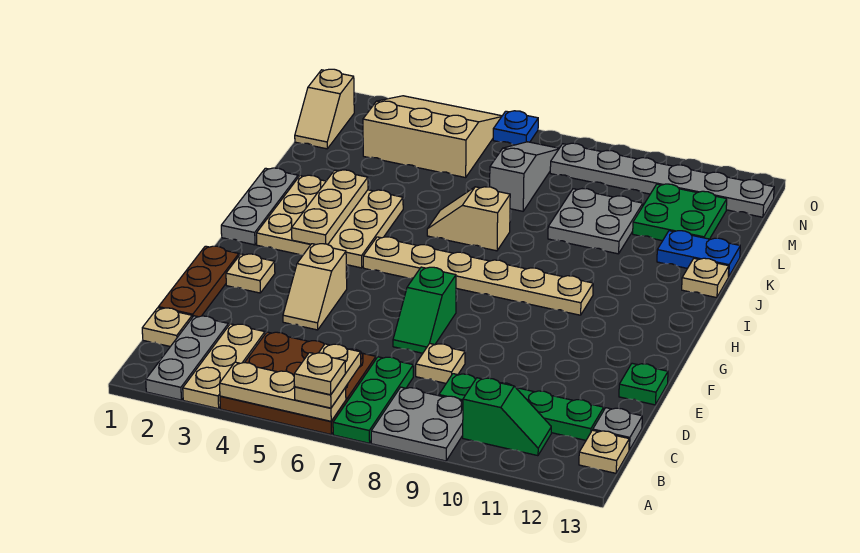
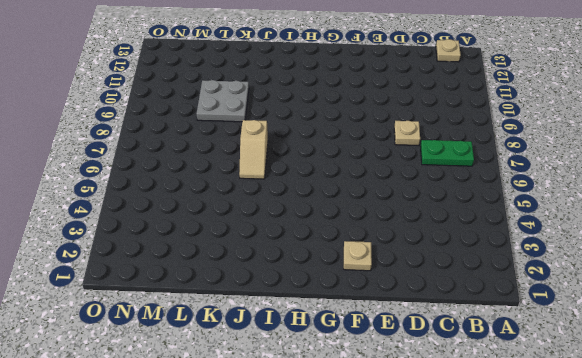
green plate B7:C7 level 1 -> green plate A7:C7 level 1
none -> grey plate A2:C2 level 1
none -> tan plate A3:C3 level 1
none -> brown plate A4:C6 level 1
none -> grey plate A8:B9 level 1

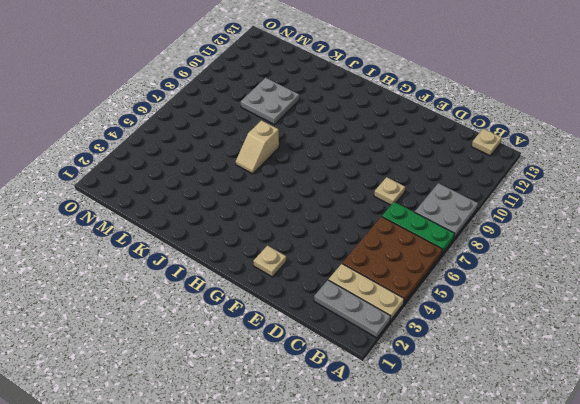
none -> green slope B10:B11 level 1 top 10
none -> tan plate C1 level 1
none -> green plate C9:C12 level 1
none -> grey plate C13 level 1

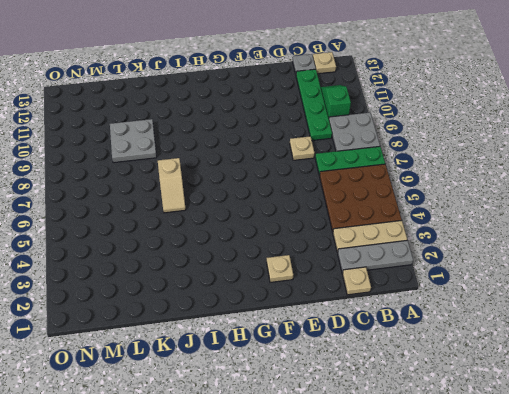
none -> brown plate D1:F1 level 1
none -> tan slope E4:F4 level 1 top F
none -> green slope E7:F7 level 1 top F
none -> green plate E13 level 1

